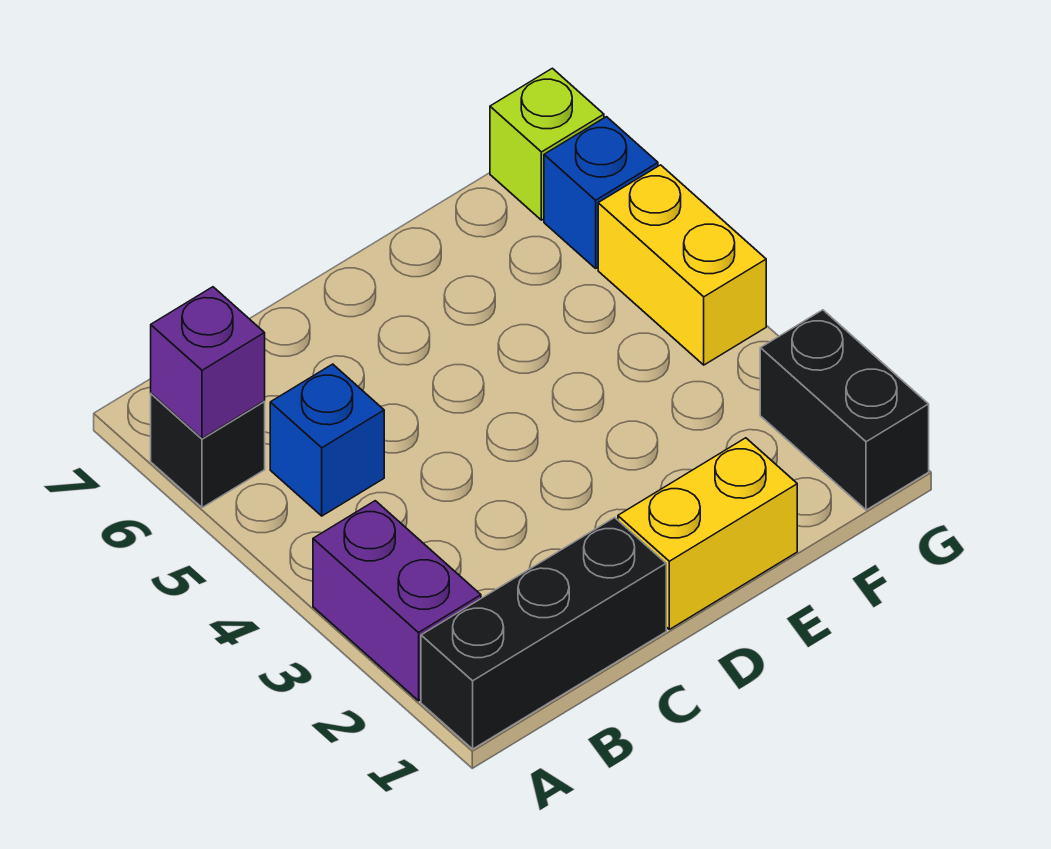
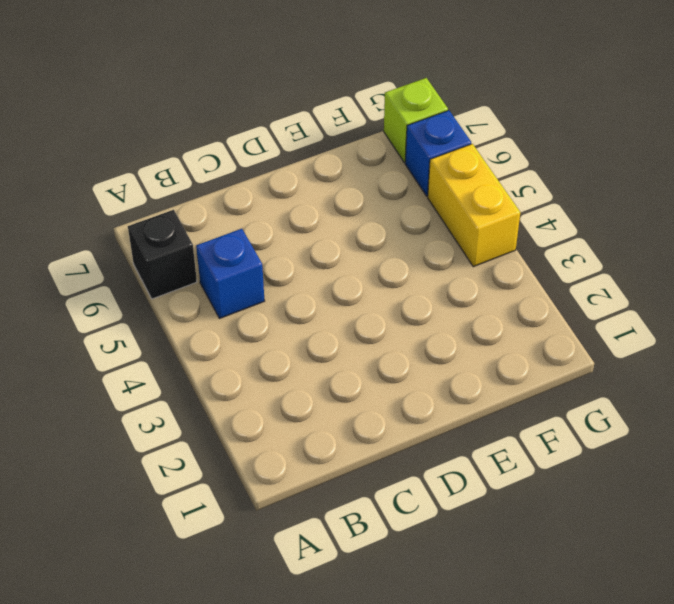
none -> black brick A1:C1 level 1
none -> purple brick A2:A3 level 1

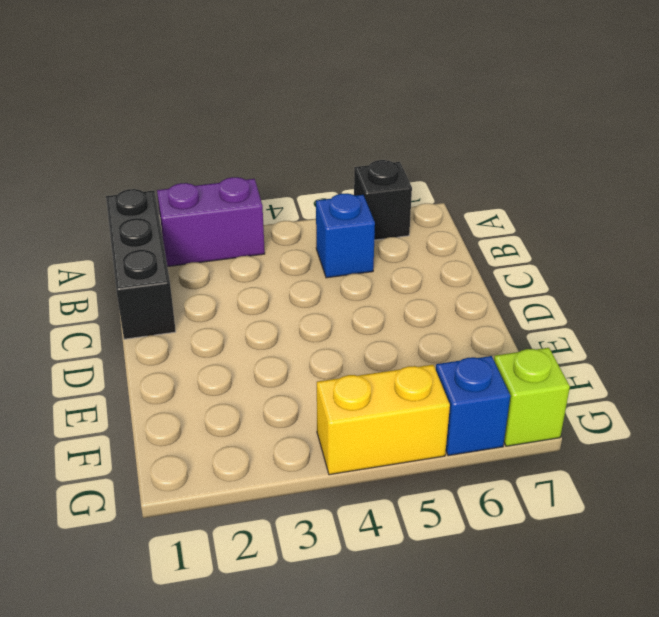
none -> yellow brick D1:E1 level 1
none -> black brick G1:G2 level 1

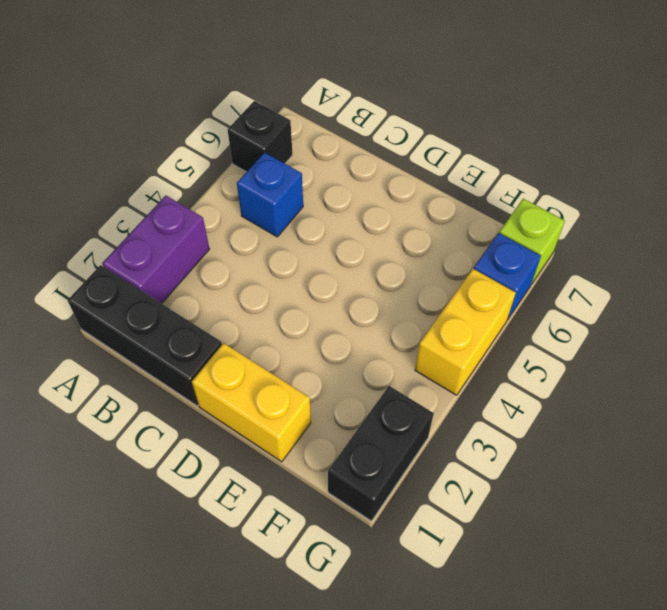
none -> purple brick A6 level 2

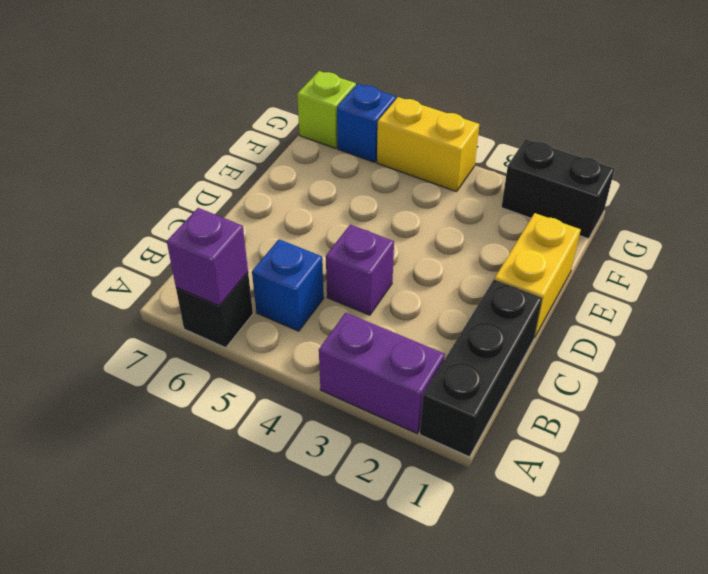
purple brick C4 level 1 -> none

